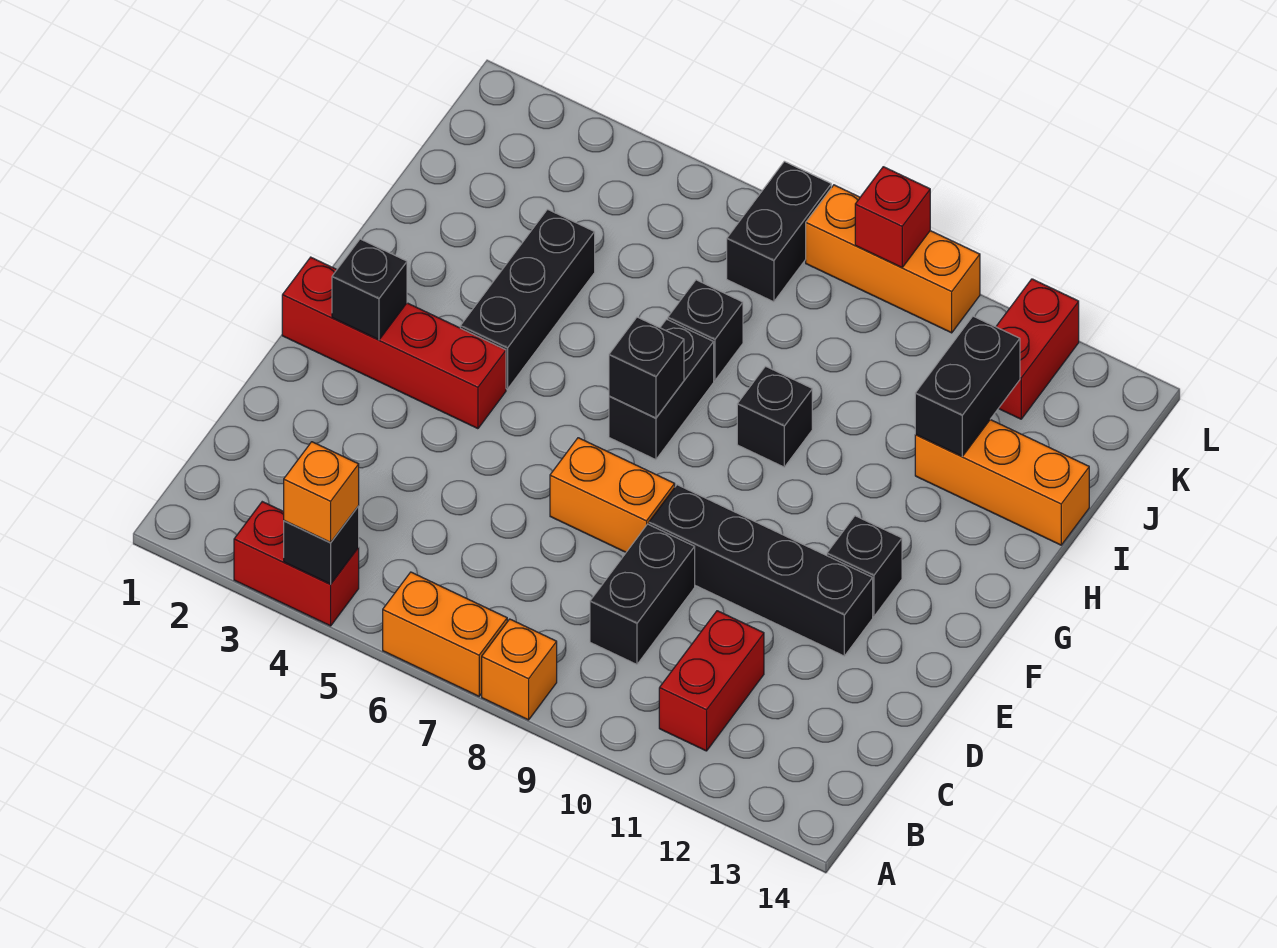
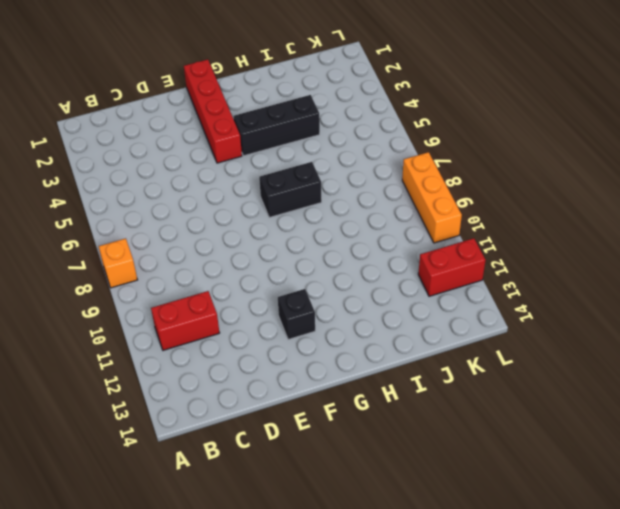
none -> red brick A3:A4 level 1
none -> orange brick A6:A7 level 1
none -> black brick C9:D9 level 1

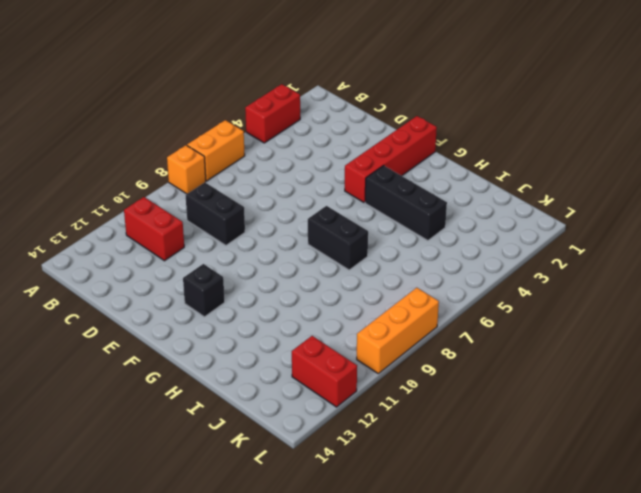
none -> orange brick E7:E8 level 1
none -> black brick E9:E12 level 1
none -> black brick H9 level 1

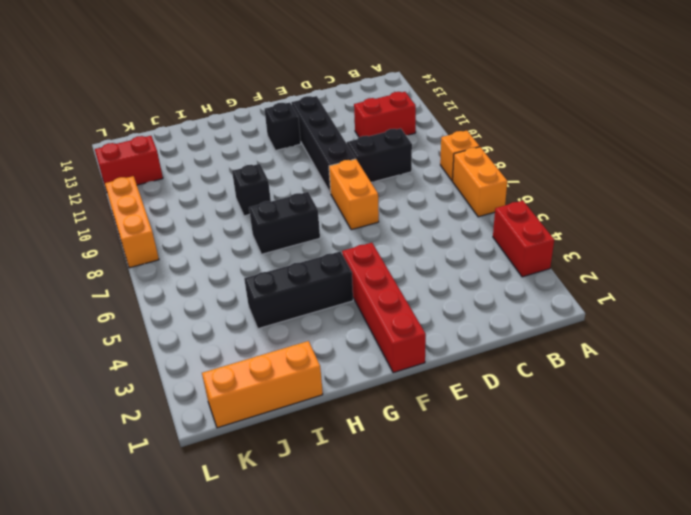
orange brick I1:K1 level 1 -> orange brick I12:I14 level 1
none -> black brick I7 level 1
none -> black brick K7:L7 level 1
none -> black brick A4 level 2

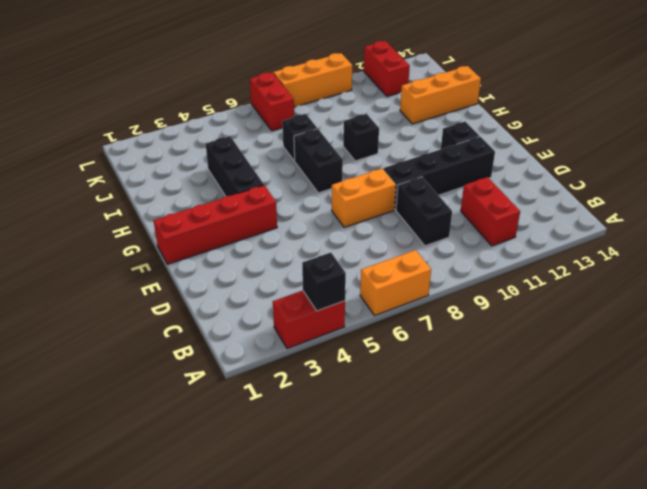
red brick K7:L7 level 1 -> black brick K7:L7 level 1
none -> orange brick A8 level 1
none -> black brick F2 level 2
none -> black brick G7 level 2

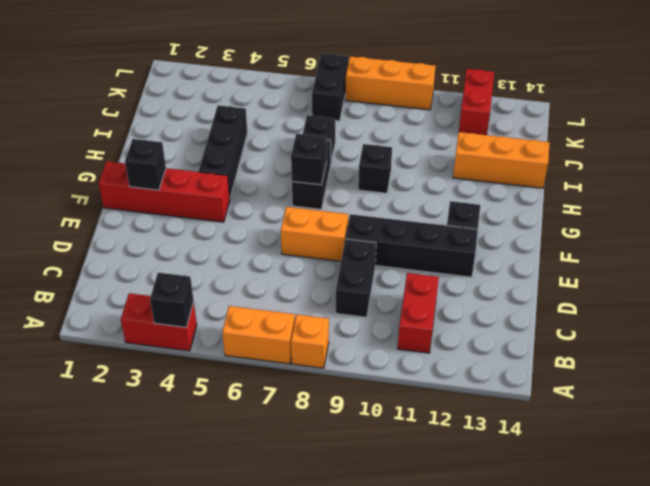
none -> black brick I12:J12 level 2
none -> red brick L9 level 2
none -> orange brick A4 level 3

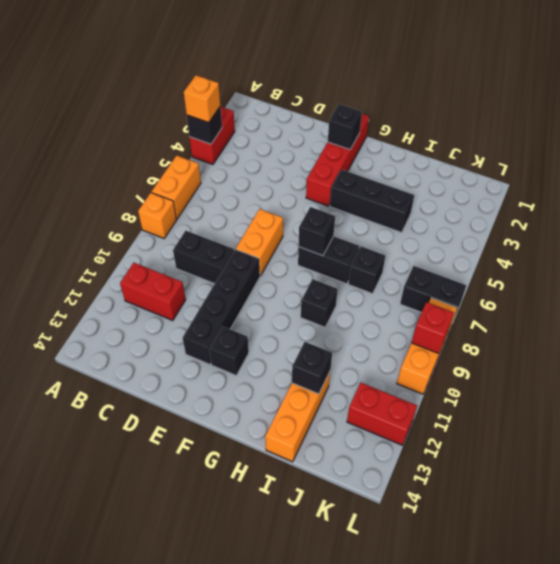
black brick I12 level 2 -> black brick I12:J12 level 2

